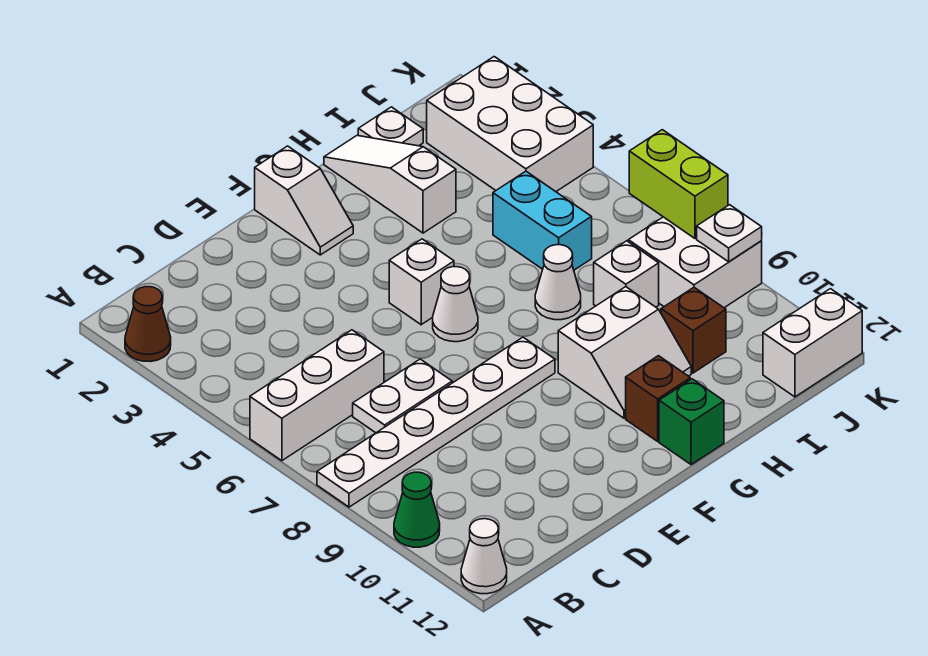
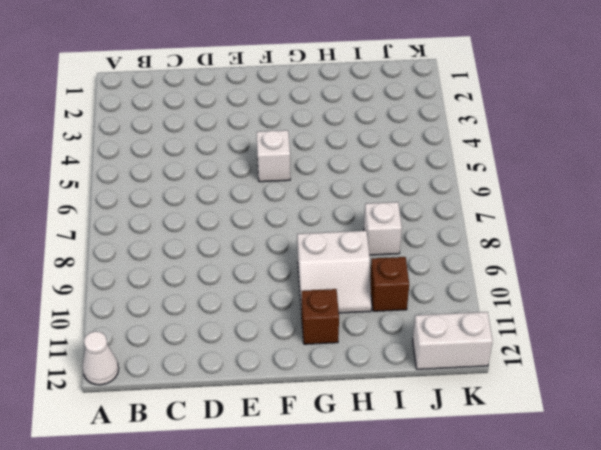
none -> brown cone A2 level 1
none -> white brick A6:C6 level 1
none -> white plate A8:F8 level 1

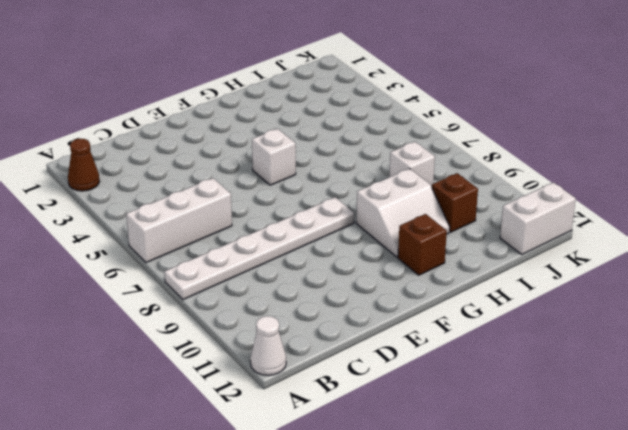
none -> green cone A10 level 1
none -> white plate C7:D7 level 1
none -> white slope F1:F2 level 1 top 1

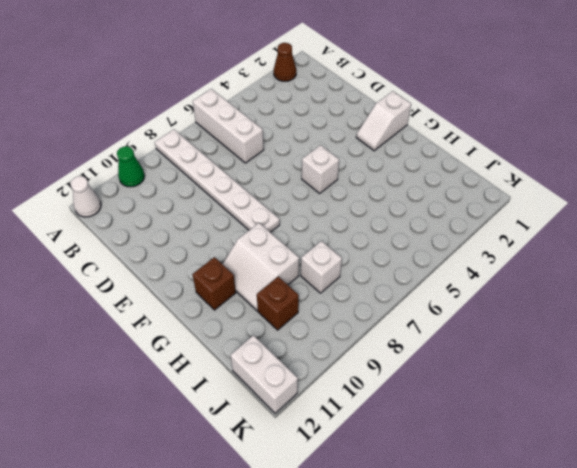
none -> white plate C7:D7 level 1
none -> white cone F6 level 1
none -> green brick G12 level 1

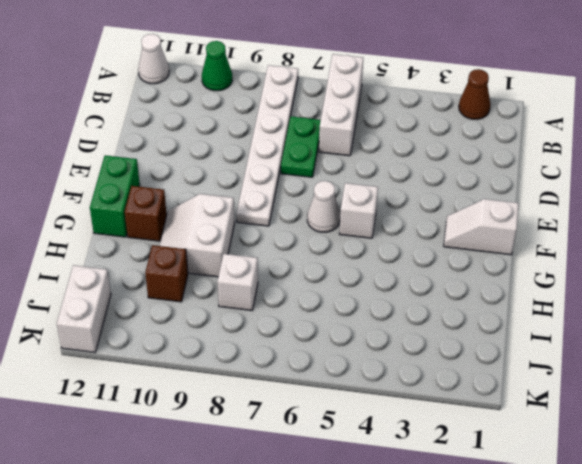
green plate C7:D7 level 1 -> white plate C7:D7 level 1
green brick F12:G12 level 1 -> green brick G12 level 1
none -> white slope H1:H3 level 1 top 3
none -> white cone H7 level 1
none -> white plate I1 level 1

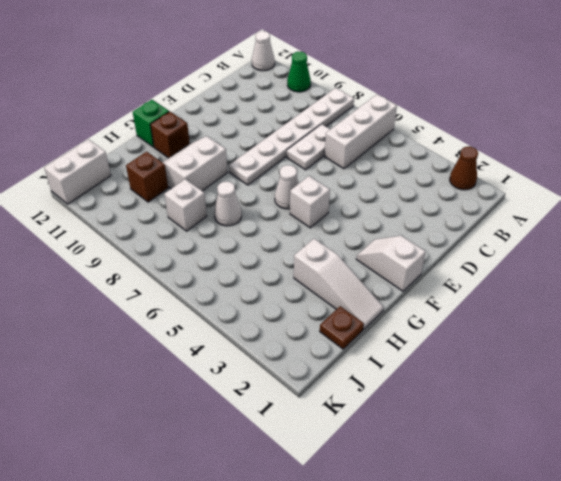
brown plate I1 level 1 -> white plate I1 level 1
none -> cyan brick I5:I6 level 1
none -> white brick J2:K4 level 1
none -> white brick J8:K9 level 1

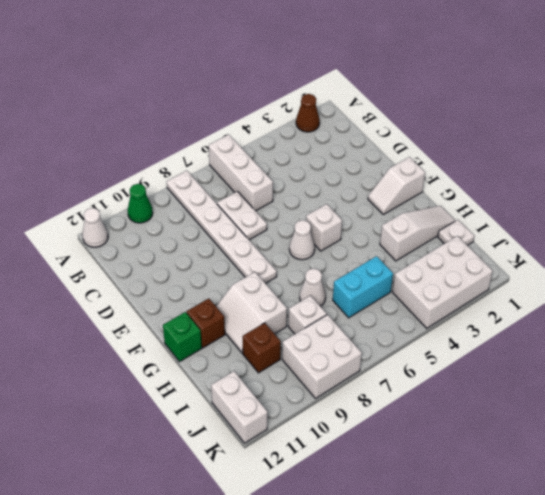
none -> lime brick K7:K8 level 2
none -> white plate K9 level 2

